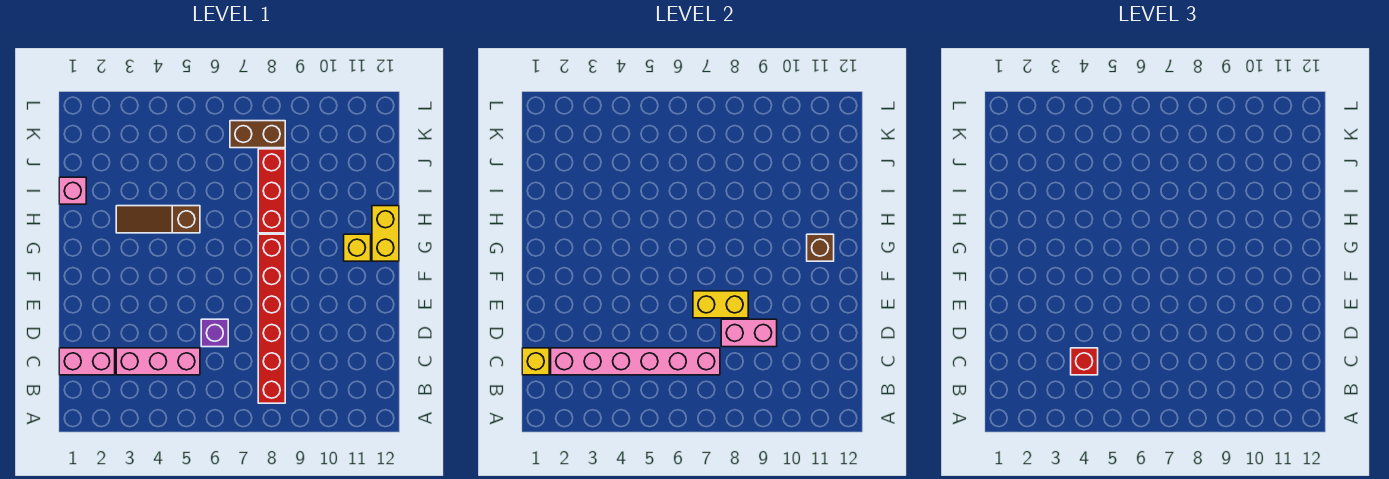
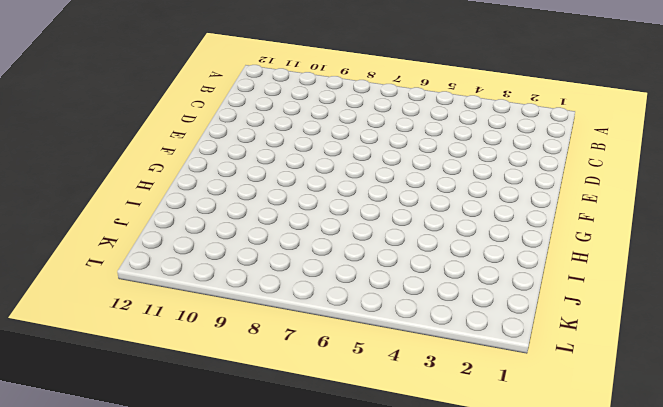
none -> red brick B8:G8 level 1
none -> pink brick C1:C2 level 1
none -> pink brick C3:C5 level 1

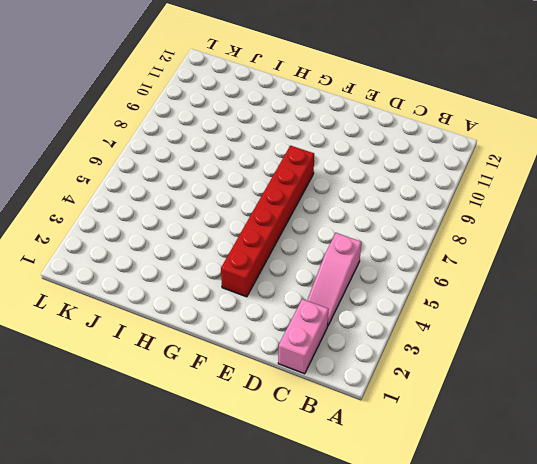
pink slope C3:C5 level 1 top 5 -> pink brick C3:C5 level 1
red brick F3:F8 level 1 -> red brick B8:G8 level 1
none -> purple brick D6 level 1
none -> yellow brick G11 level 1
none -> yellow brick G12:H12 level 1

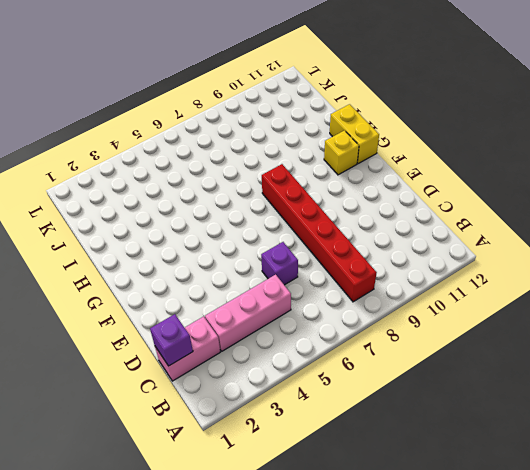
purple brick C1 level 2 -> yellow brick C1 level 2
none -> brown slope H3:H5 level 1 top 5
none -> red brick H8:J8 level 1
none -> pink brick I1 level 1

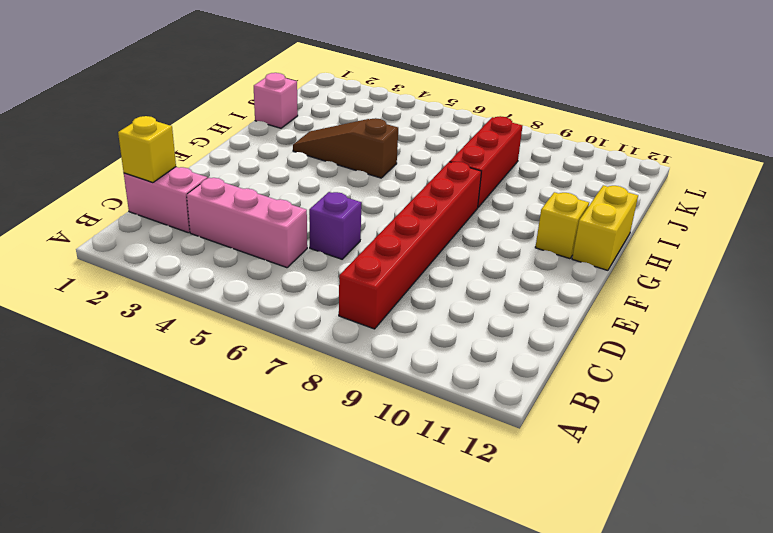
none -> brown brick K7:K8 level 1
none -> pink brick C2:C7 level 2
none -> pink brick D8:D9 level 2

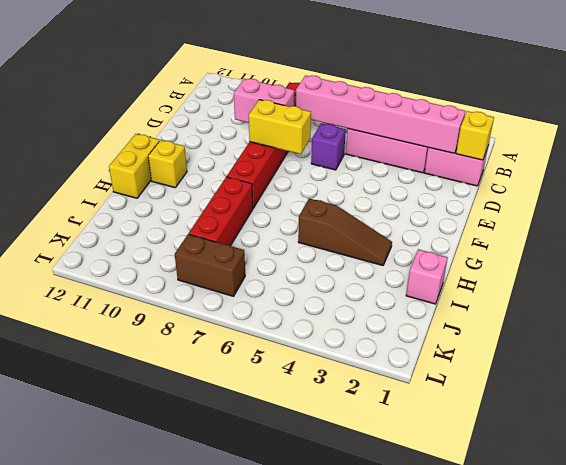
none -> brown brick G11 level 2
none -> red brick C4 level 3

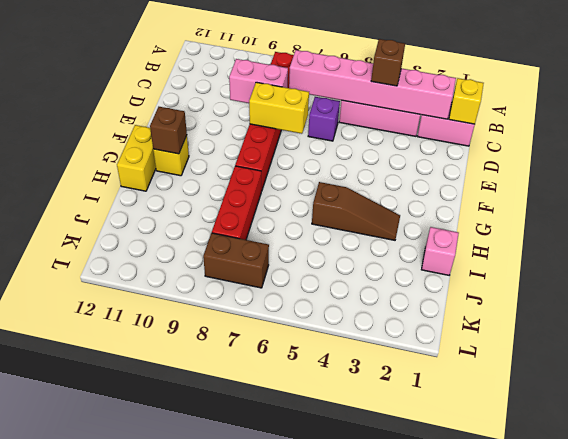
brown brick C4 level 3 -> red brick C4 level 3

